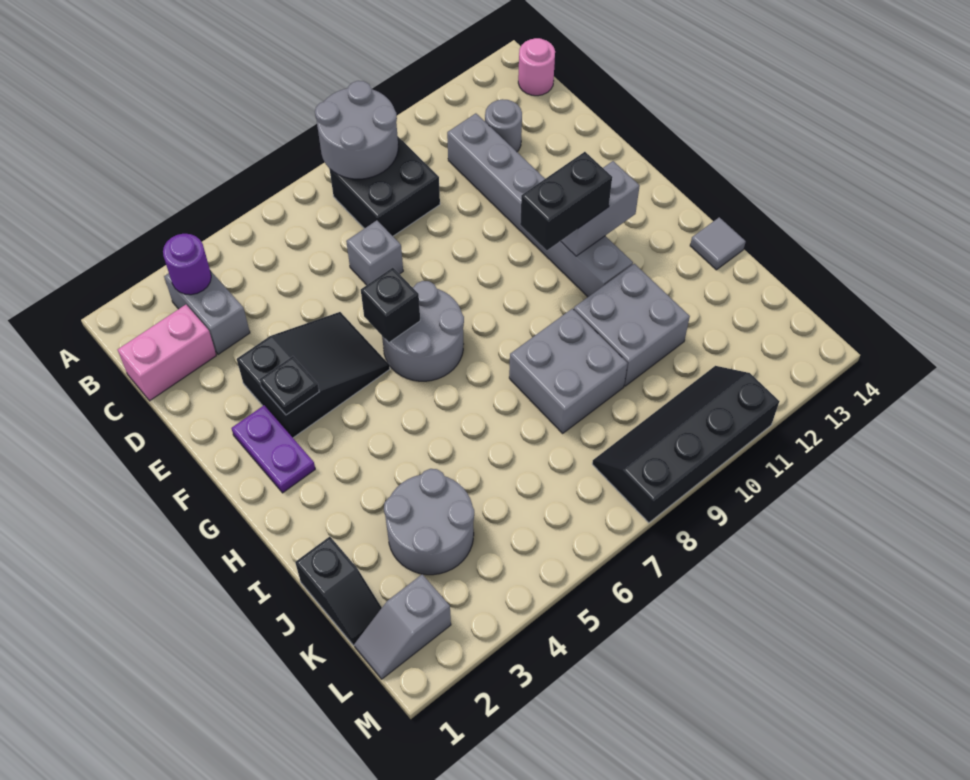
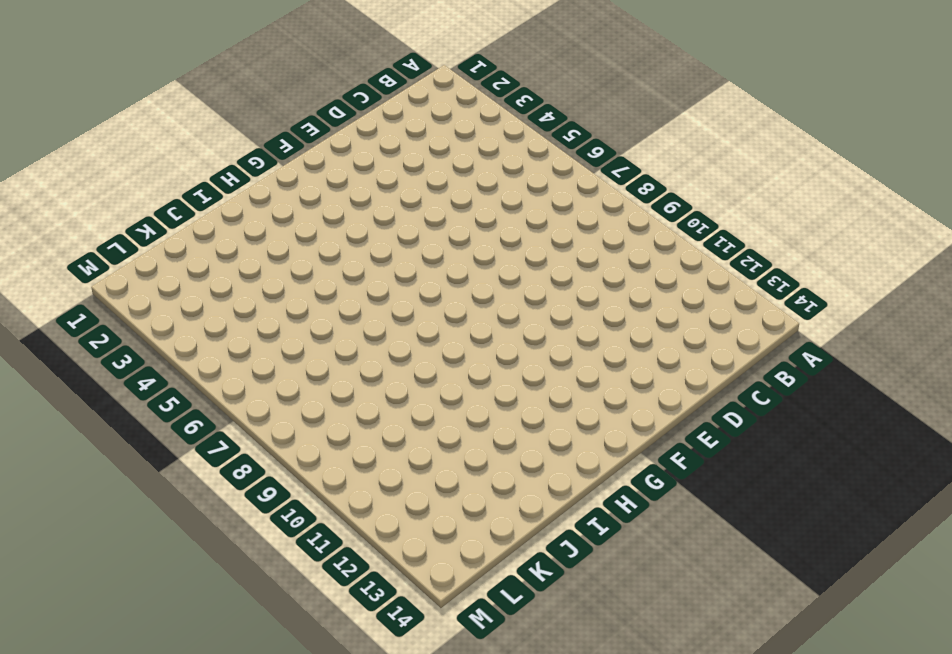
none -> grey brick B3:C3 level 1
none -> black brick B8:C9 level 1
none -> pink round brick B14 level 1

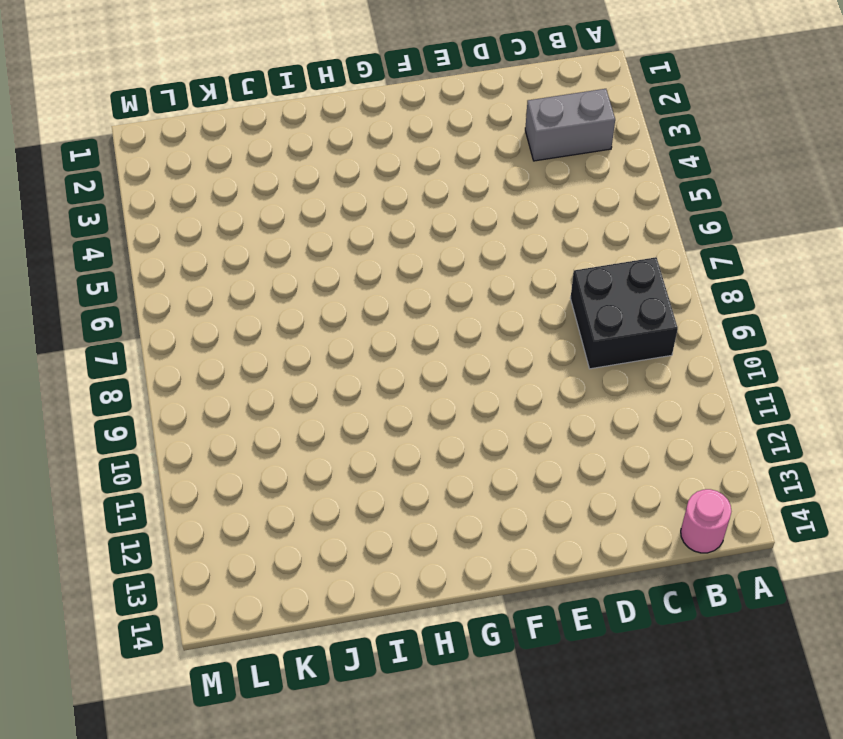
none -> pink brick C1:C2 level 1
none -> grey brick C11:H11 level 1
none -> grey round brick C12 level 1

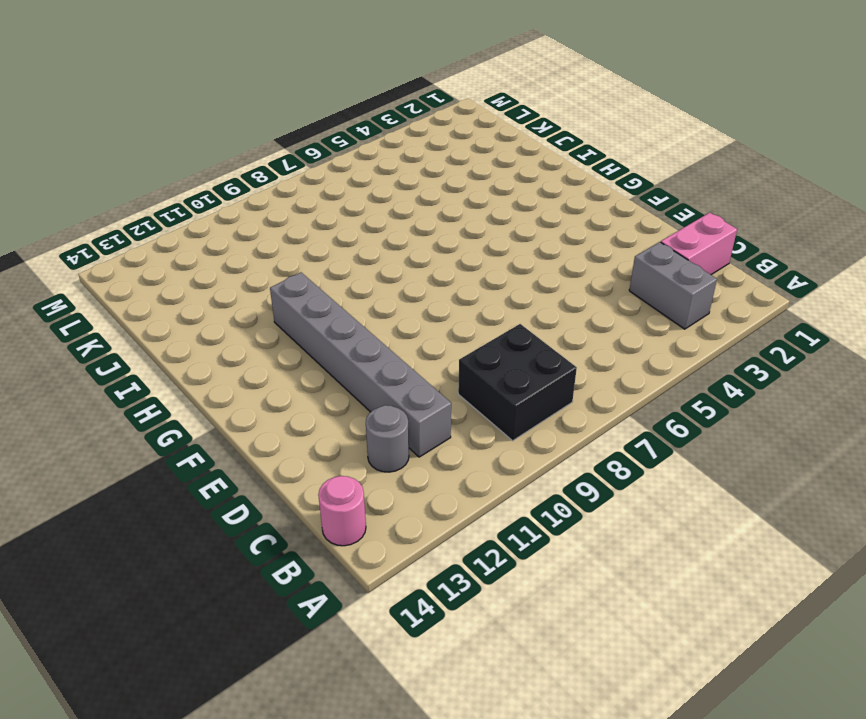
none -> grey brick D7 level 1
none -> black slope E3:F5 level 1 top 3
none -> purple plate F2:G2 level 1

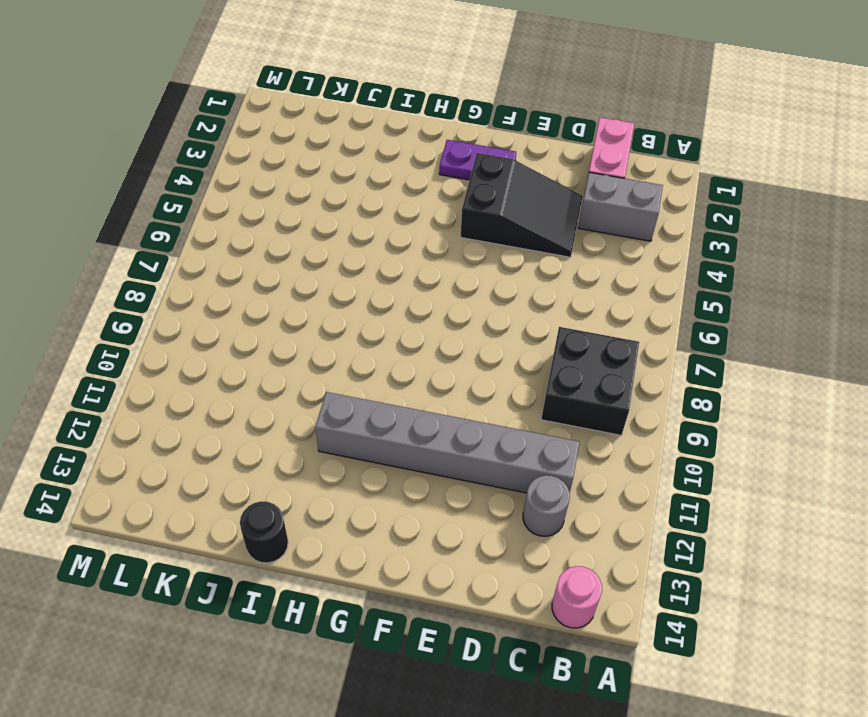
black slope D3:F4 level 1 top F -> black slope E3:F5 level 1 top 3
black round brick I14 level 1 -> grey tile I14 level 1
none -> grey brick D7 level 1
none -> grey round brick F6:G7 level 1
none -> grey brick I8:J9 level 1

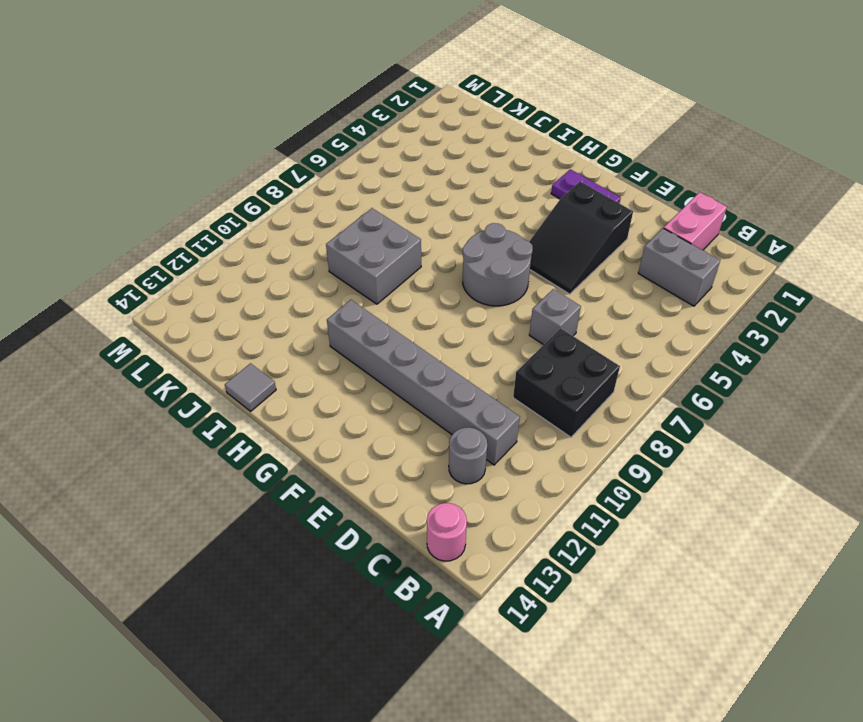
none -> grey brick I10:J11 level 1
none -> black slope J1:K1 level 1 top J
none -> grey round brick J3:K4 level 1

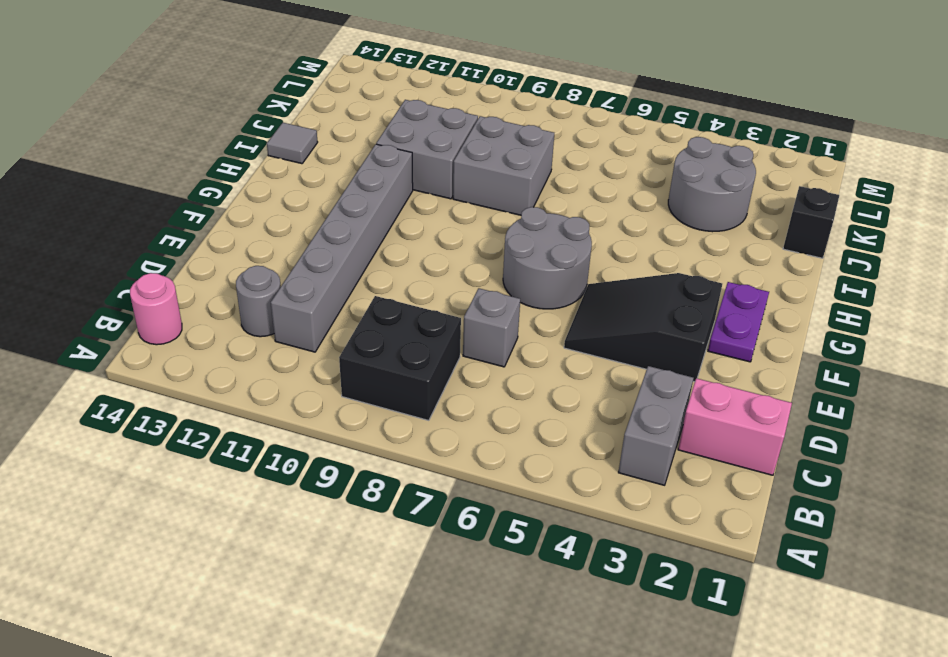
none -> grey slope L1:L2 level 1 top 2
none -> black slope L8:M11 level 1 top M
none -> grey round brick A8:B9 level 2

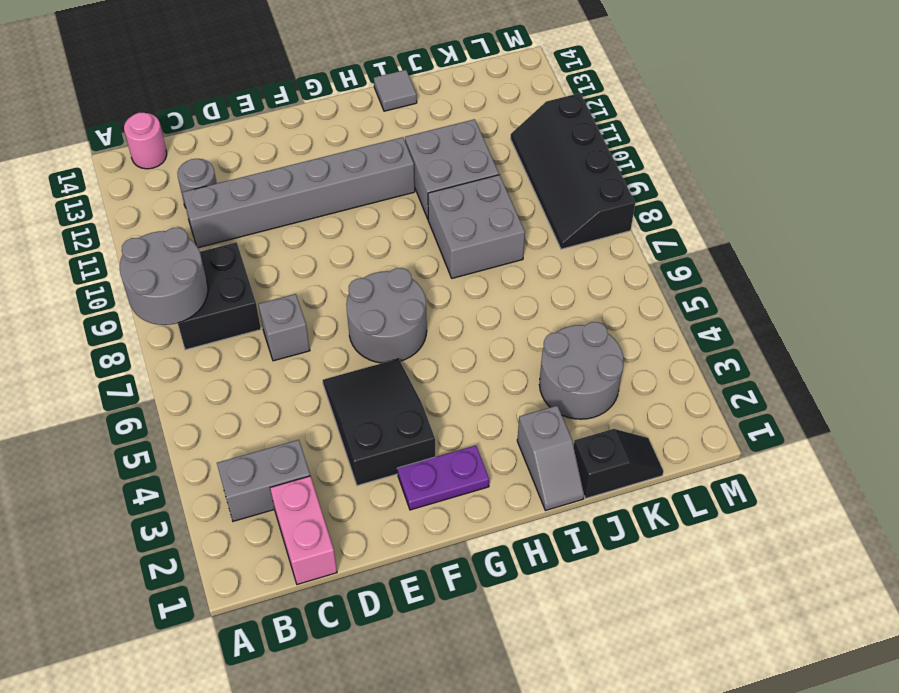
grey slope I1:I2 level 1 top 2 -> grey slope L1:L2 level 1 top 2
none -> purple round brick B3 level 2
none -> black plate F3 level 2
none -> black brick F6 level 2

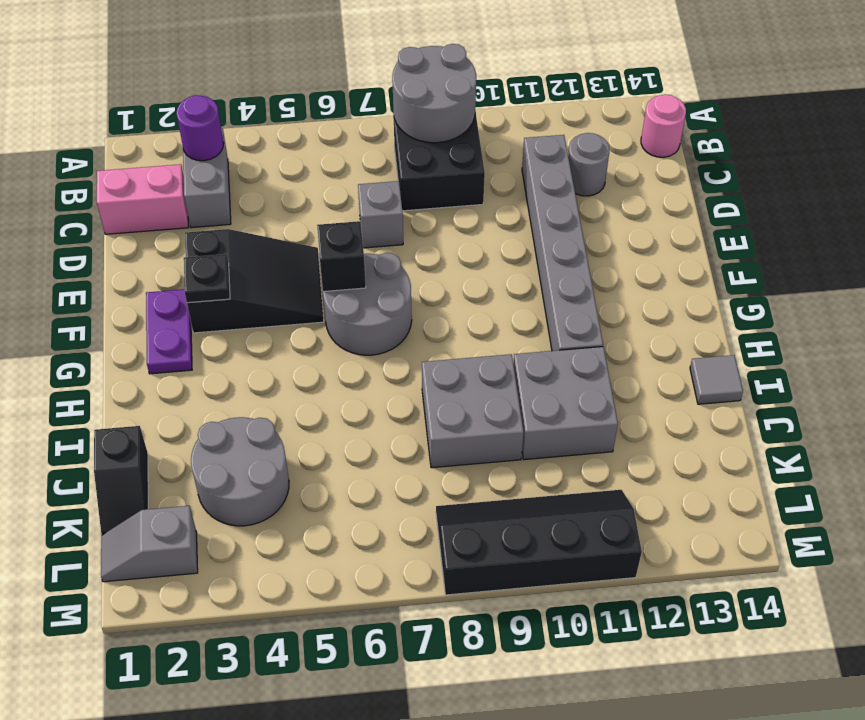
none -> grey brick G11:G12 level 2
none -> black brick G10:G11 level 3

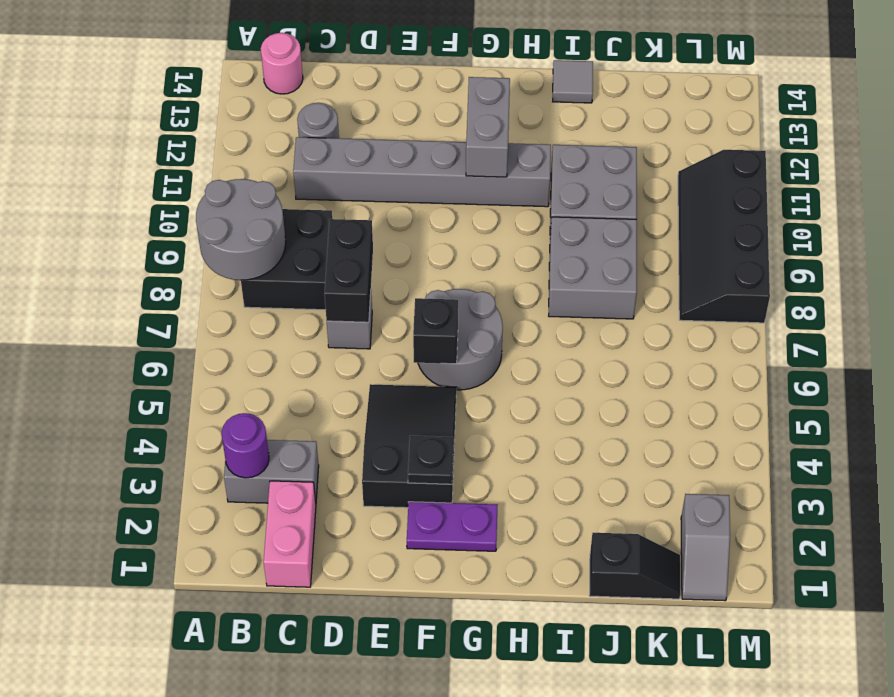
black brick D7:D8 level 2 -> black brick G10:G11 level 3
none -> grey round brick J3:K4 level 1

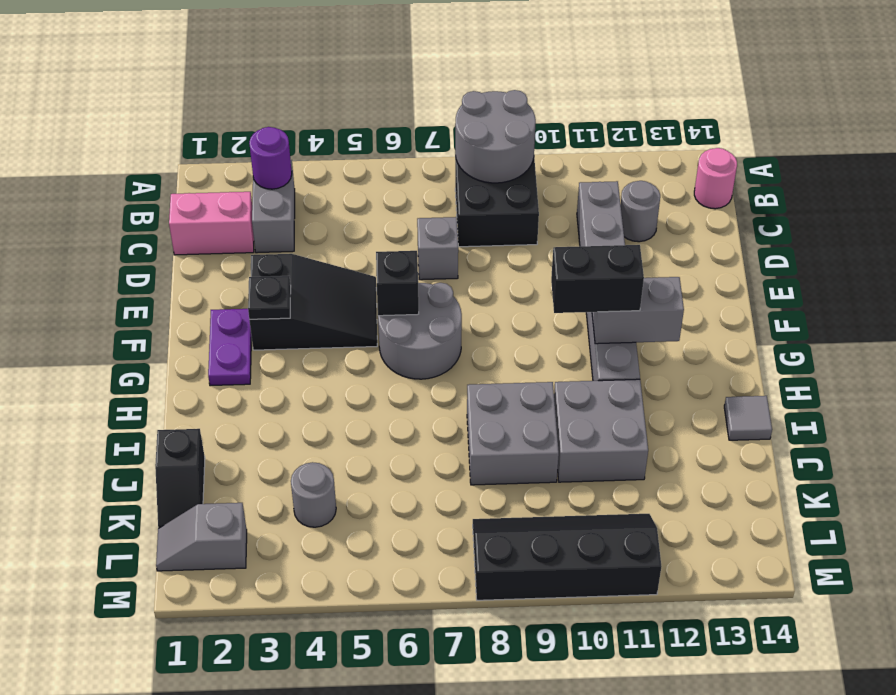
grey round brick K4 level 1 -> grey round brick J3:K4 level 1

